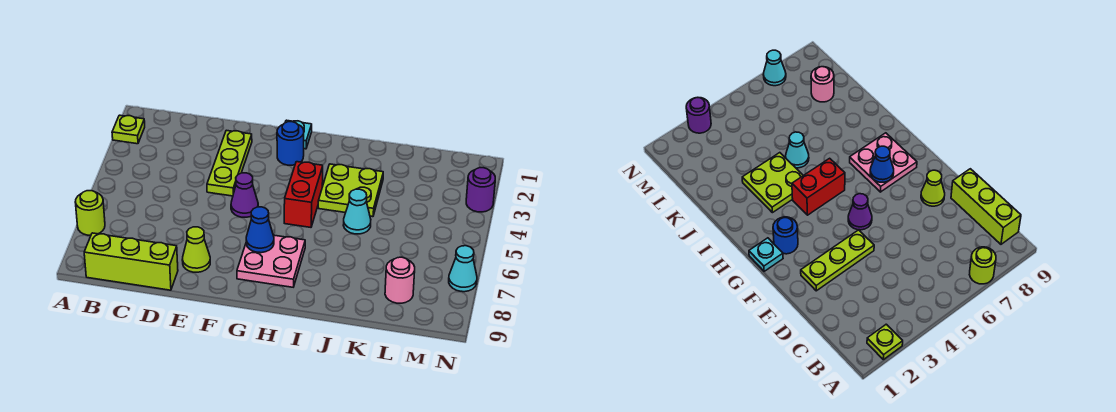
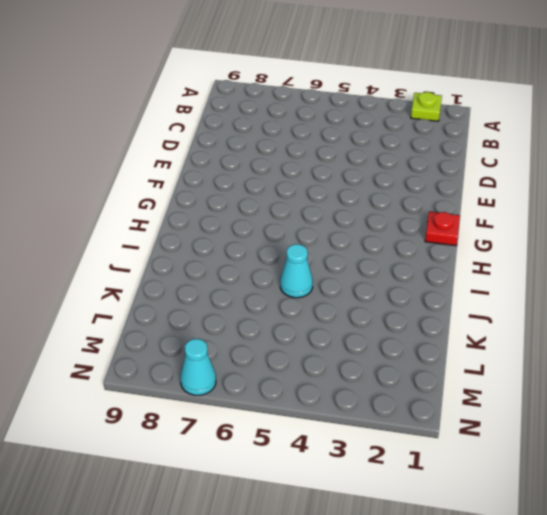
red plate G1 level 1 -> cyan plate G1 level 1
none -> lime round brick A7 level 1
none -> lime brick B9:D9 level 1
none -> lime plate E2:E4 level 1

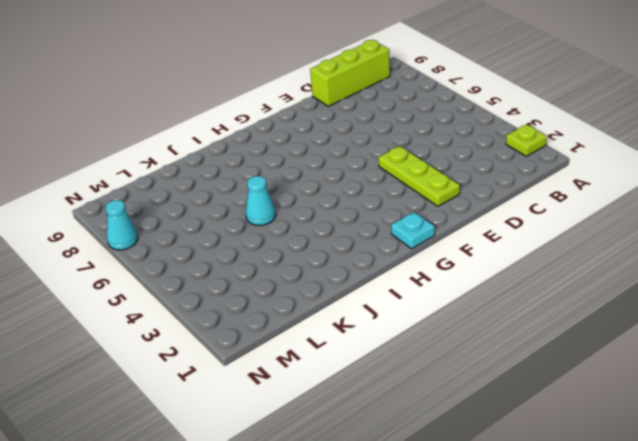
none -> lime round brick A7 level 1
none -> lime cone E8 level 1
none -> purple cone F5 level 1

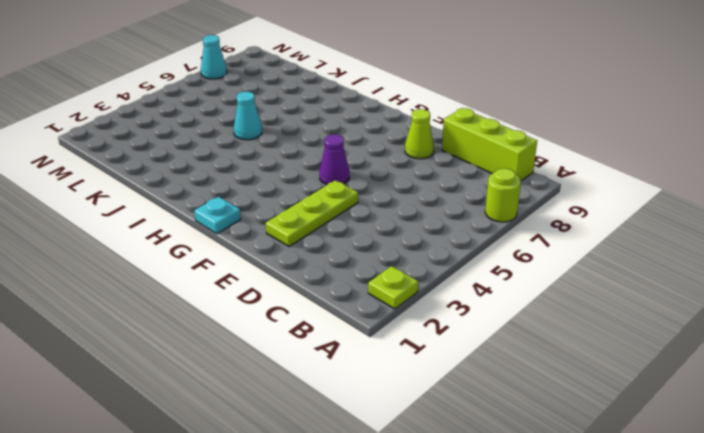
none -> blue round brick G2 level 1
none -> pink plate G7:H8 level 1
none -> red brick H4:H5 level 1

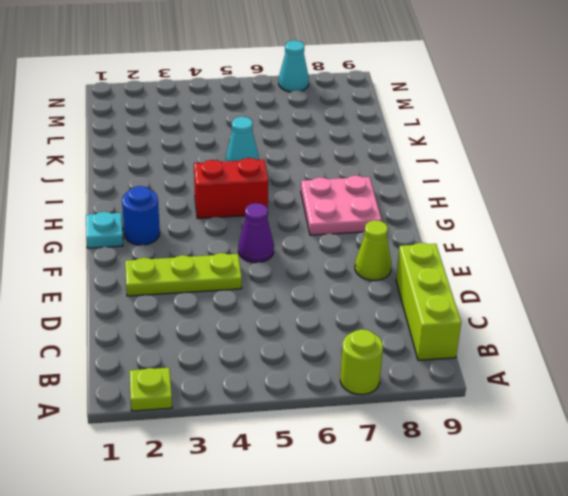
none -> lime plate I3:J4 level 1
none -> pink round brick L8 level 1
none -> purple round brick N3 level 1

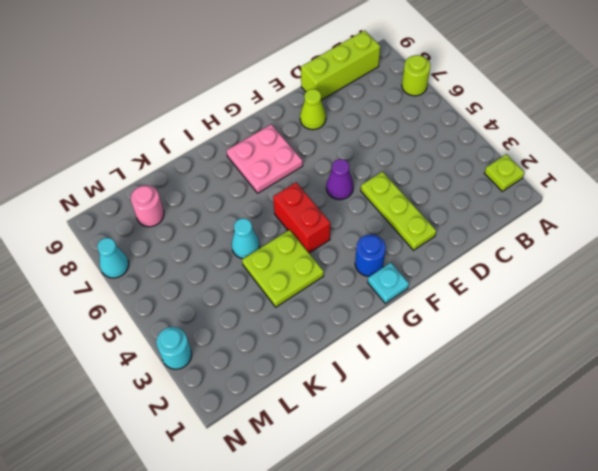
cyan round brick N3 level 1 -> purple round brick N3 level 1
none -> blue cone G7 level 2

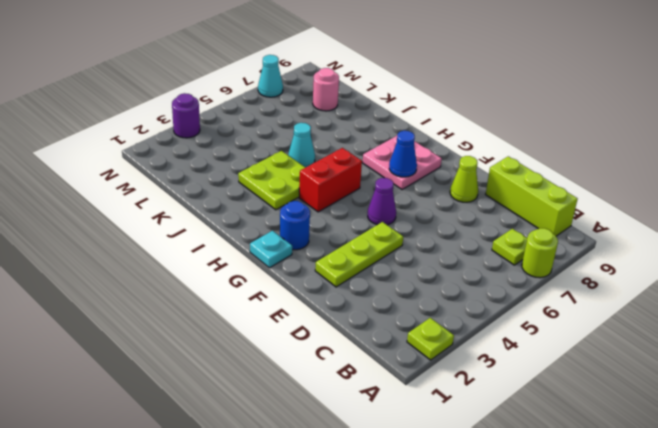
lime plate B7 level 1 -> none

